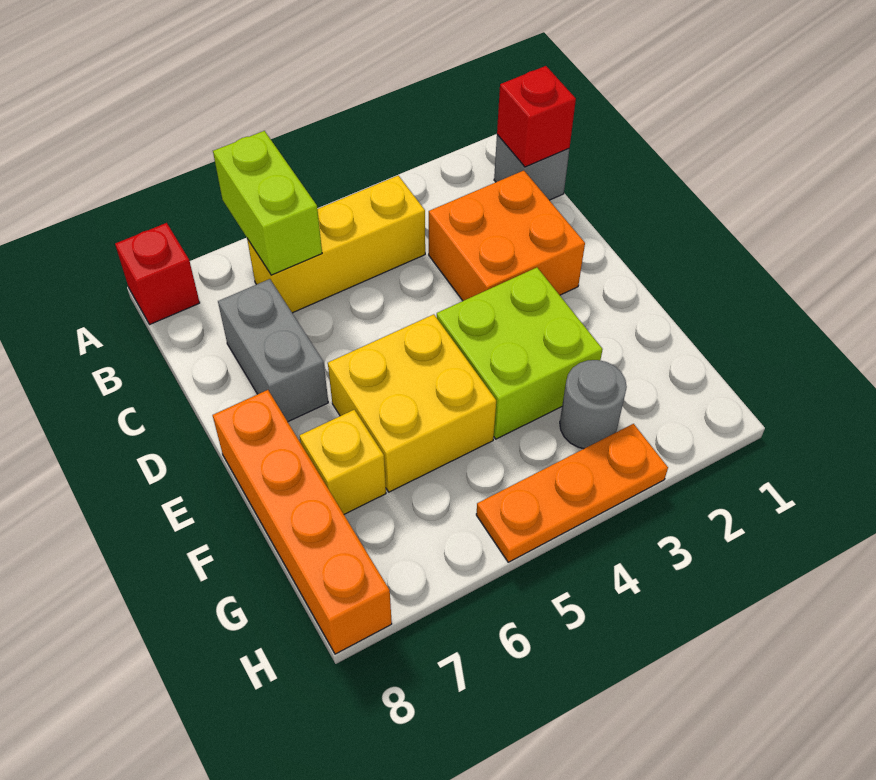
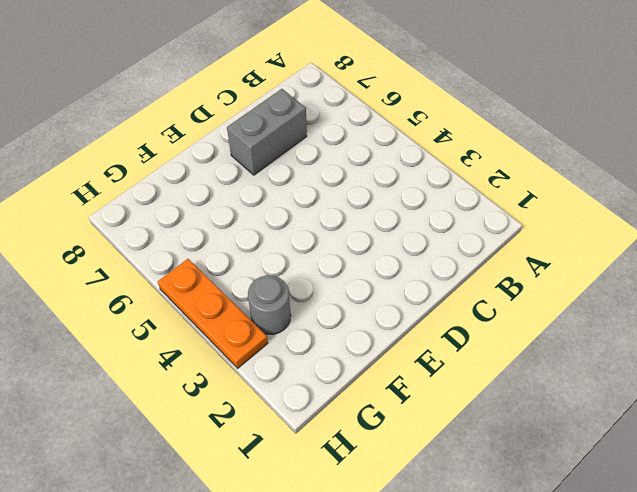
none -> red brick A8 level 1
none -> grey brick B1 level 1
none -> yellow brick B4:B6 level 1

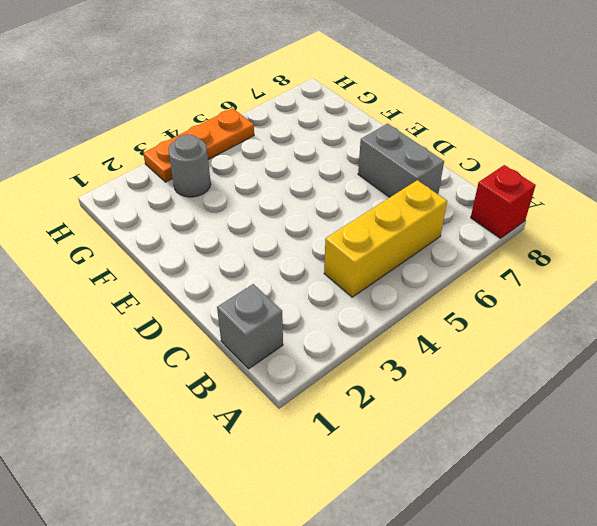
none -> orange brick C2:D3 level 1
none -> lime brick E3:F4 level 1
none -> yellow brick E5:F6 level 1

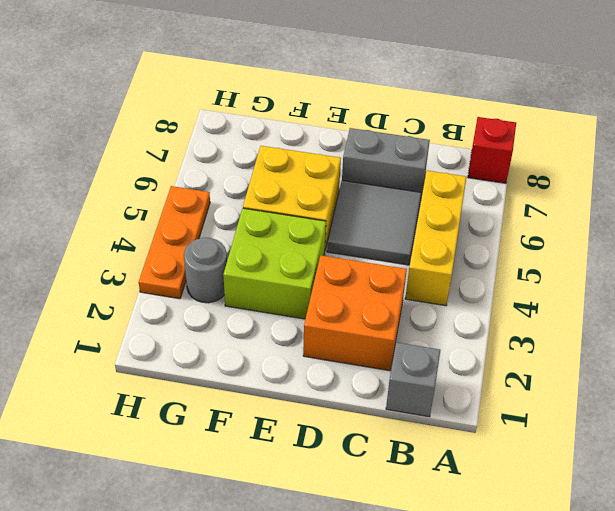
grey tile C5:D6 level 1 -> none
none -> orange brick E8:H8 level 1
none -> yellow brick F7 level 1
none -> lime brick A6:B6 level 2

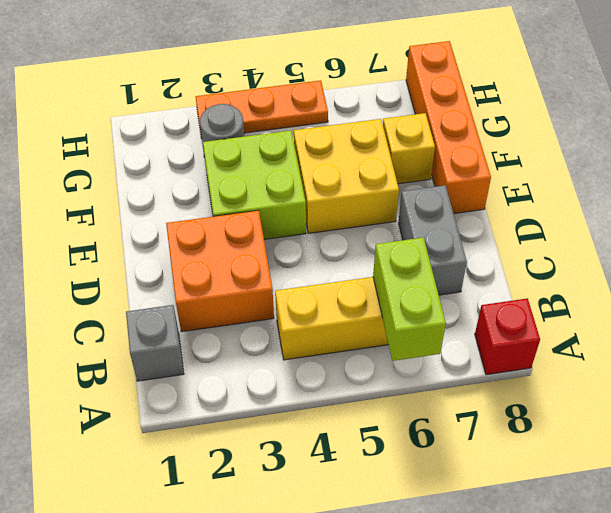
none -> red brick B1 level 2

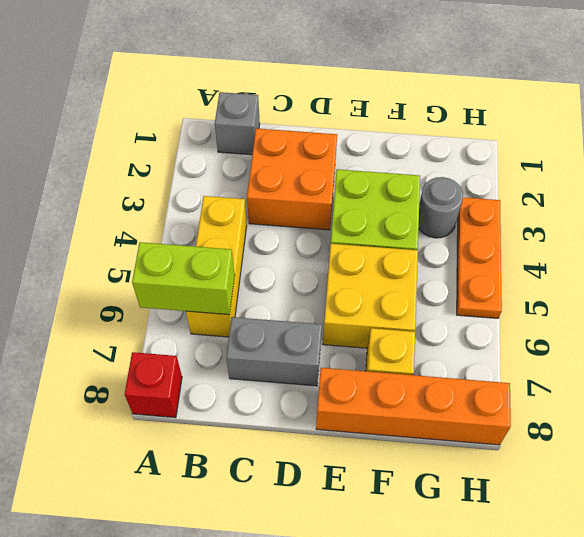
none -> red brick B1 level 2

